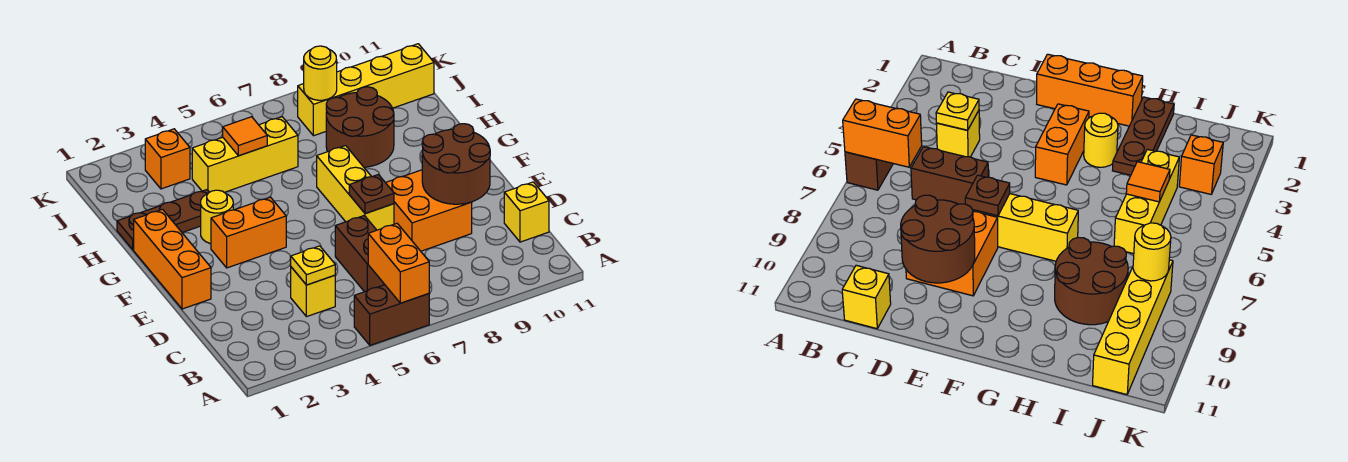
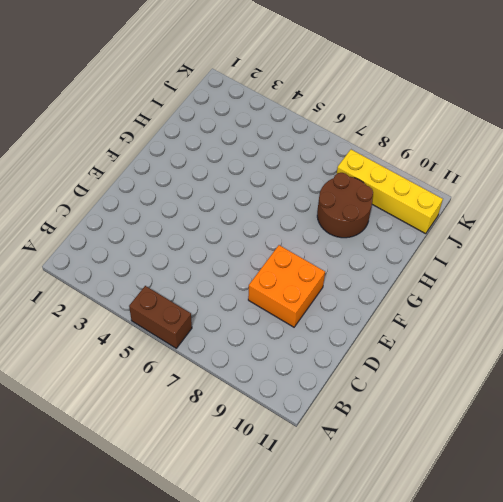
none -> yellow brick C4 level 1
none -> brown brick C6:D6 level 1
none -> yellow brick C11 level 1

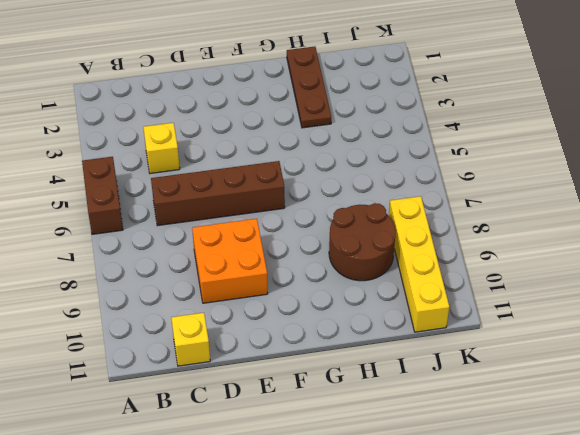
brown brick C6:F6 level 1 -> brown brick C6:D6 level 1
none -> orange brick E1:G1 level 1
none -> yellow brick E7:G7 level 1
none -> orange brick F3:F4 level 1

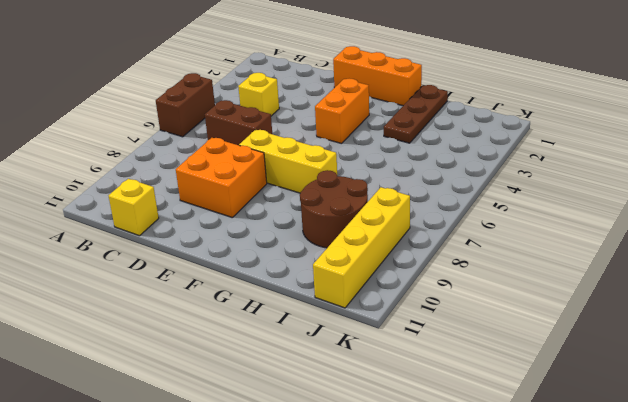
none -> yellow round brick G3 level 1
none -> yellow brick I4:I6 level 1
none -> orange brick J3 level 1

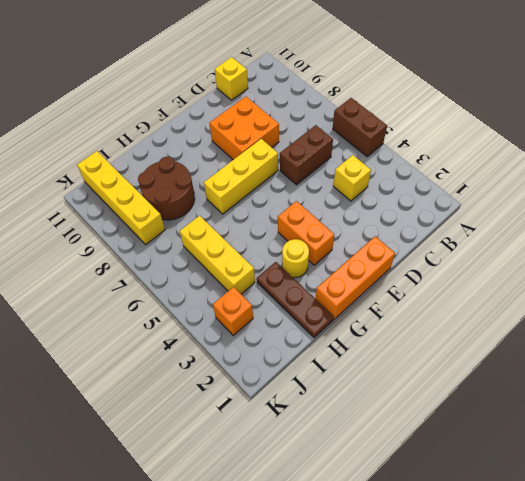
none -> orange brick A6:B6 level 2
none -> yellow plate C4 level 2
none -> brown round brick D9:E10 level 2

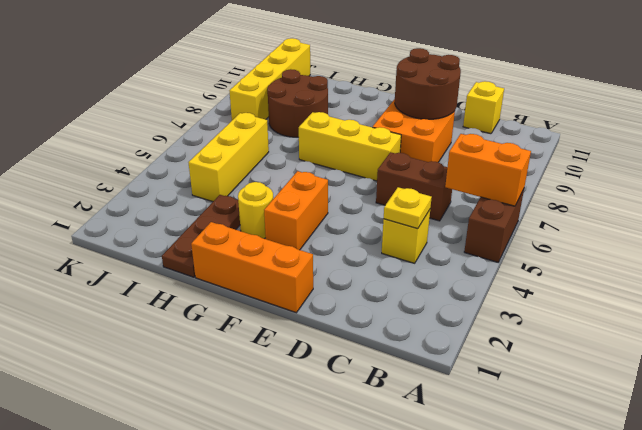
none -> orange brick J3 level 1
none -> brown plate E7 level 2
none -> orange tile I5 level 2

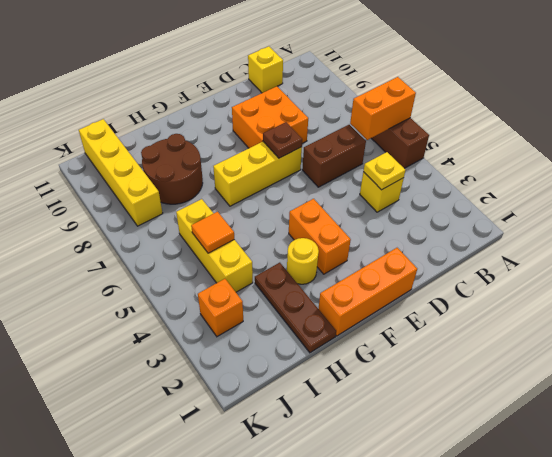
none -> brown round brick D9:E10 level 2
none -> yellow round brick J8 level 2

